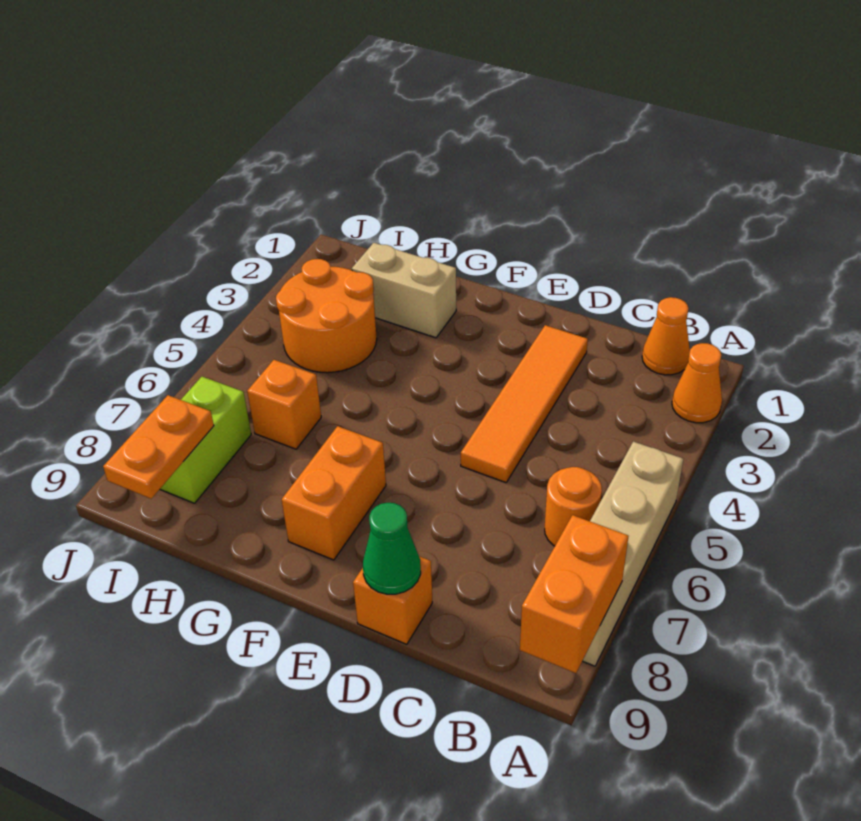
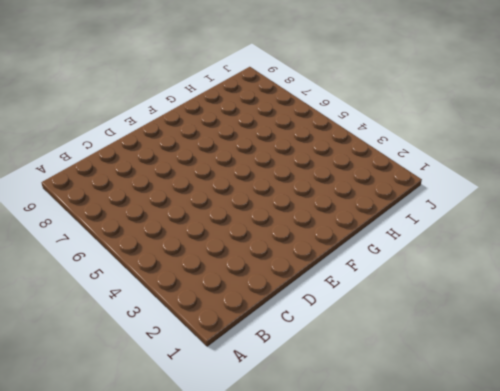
none -> orange cone A2 level 1
none -> tan brick A5:A8 level 1
none -> orange cone B1 level 1

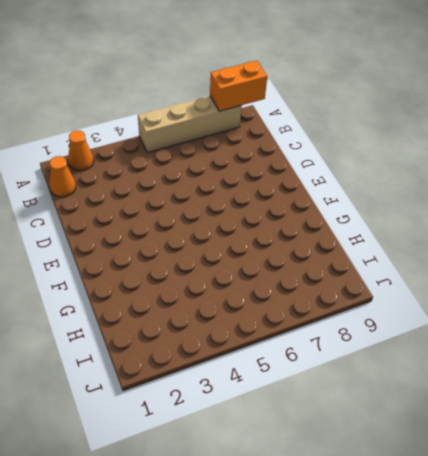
none -> orange round brick B6 level 1
none -> orange tile D2:D5 level 1
none -> orange brick D9 level 1

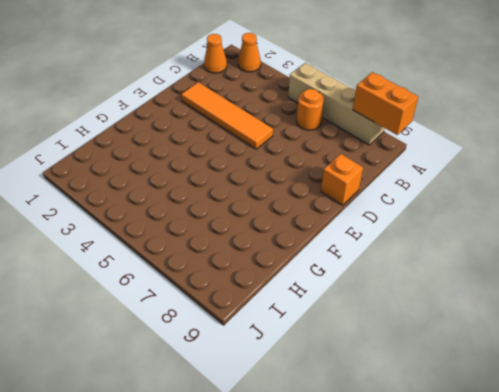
none -> orange brick F7:F8 level 1
none -> tan brick G2:H2 level 1
none -> orange round brick H3:I4 level 1

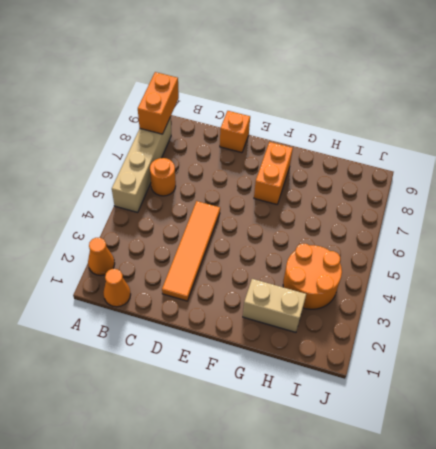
none -> orange brick H6 level 1
none -> lime brick I7:I8 level 1
none -> green cone D9 level 2

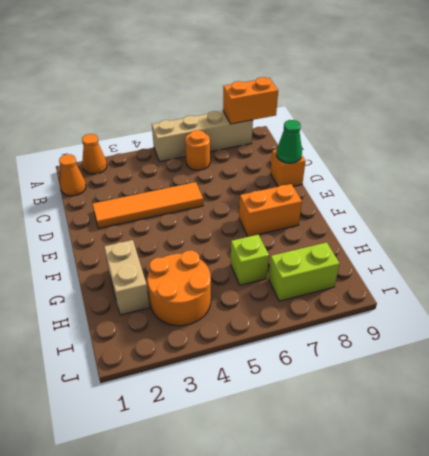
lime brick H6 level 1 -> orange brick H6 level 1
none -> orange plate I8:I9 level 2

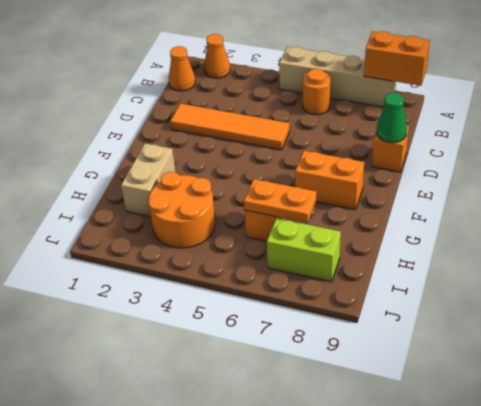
orange plate H6:H7 level 2 -> orange plate I8:I9 level 2

